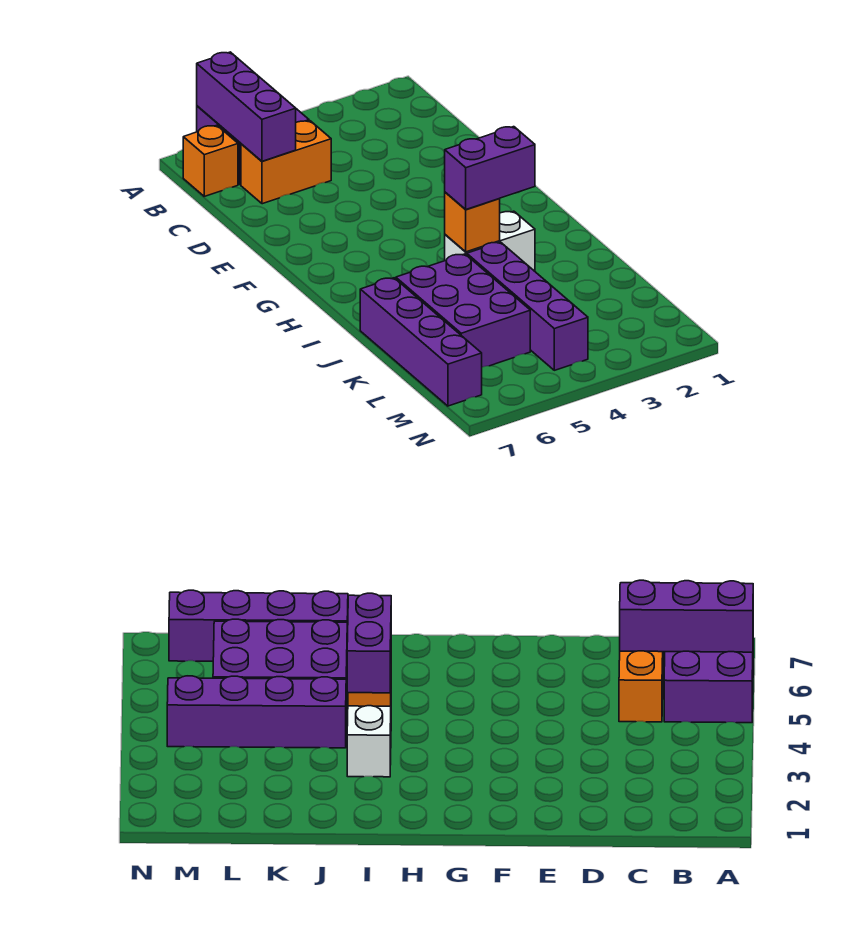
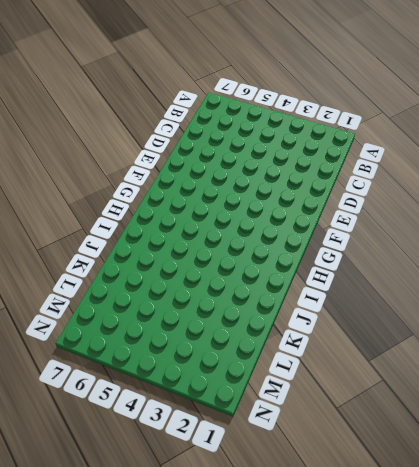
none -> purple brick A5:B6 level 1
none -> orange brick B7 level 1

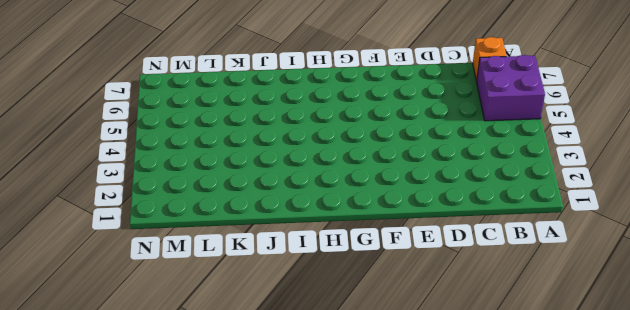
none -> orange brick C5:C6 level 1
none -> white brick I3:I4 level 1

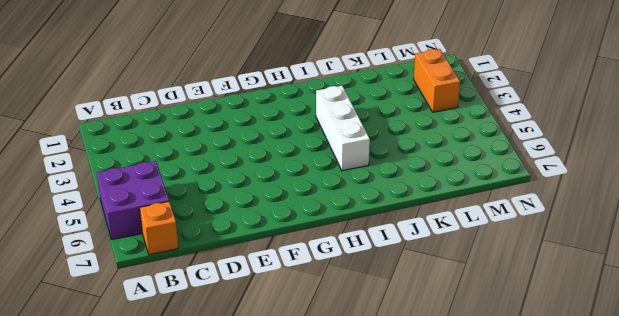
white brick I3:I5 level 1 -> white brick I3:I4 level 1
orange brick M2:M3 level 1 -> orange brick C5:C6 level 1
none -> purple brick J4:M4 level 1
none -> purple brick J5:L6 level 1

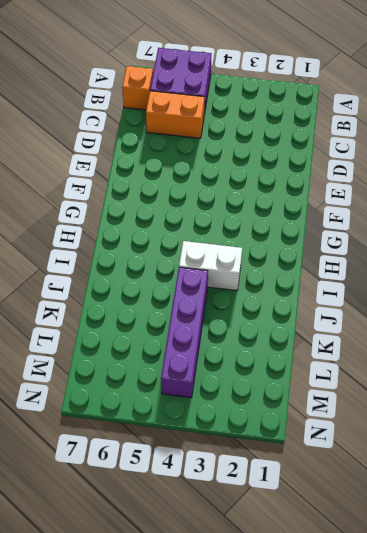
none -> purple brick J5:L6 level 1
none -> purple brick J7:M7 level 1

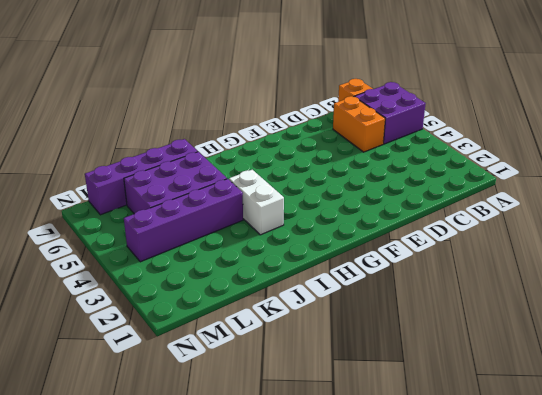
none -> purple brick A6:C6 level 2
none -> orange brick I4 level 2

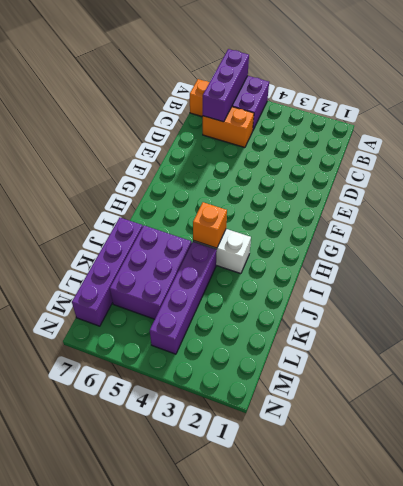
none -> purple brick I3:I4 level 3

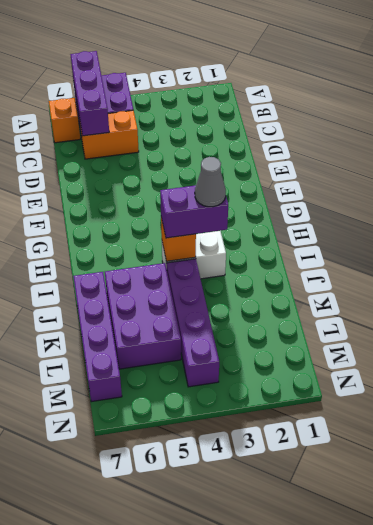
grey cone I3 level 4 -> none

